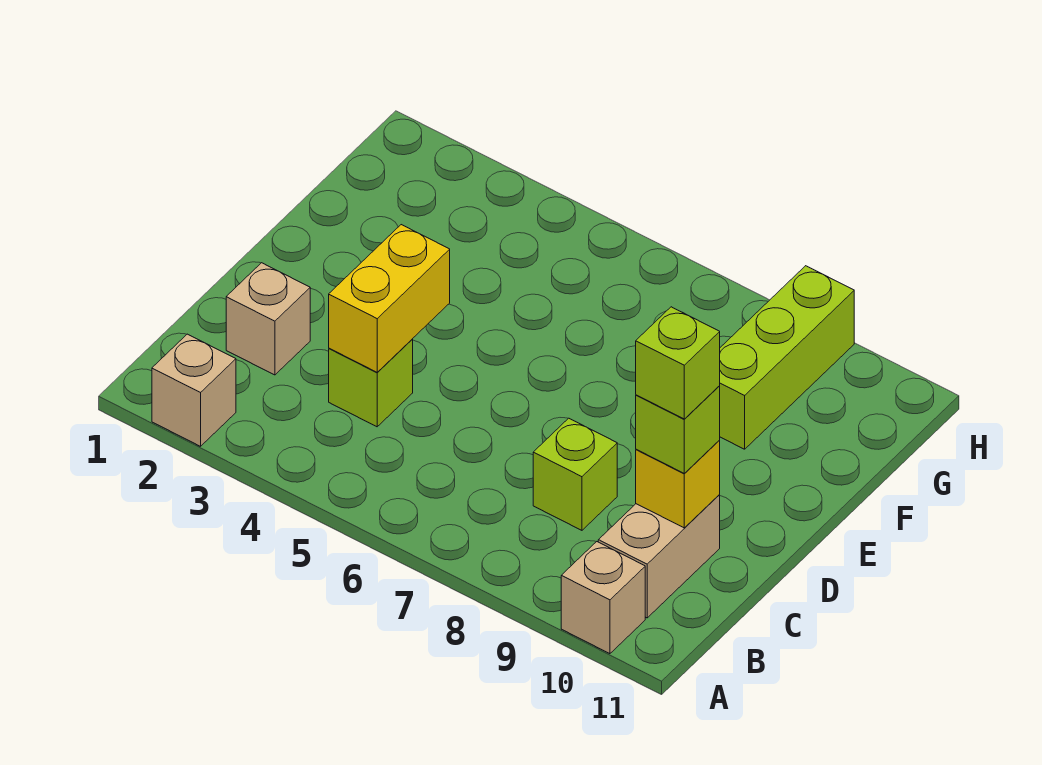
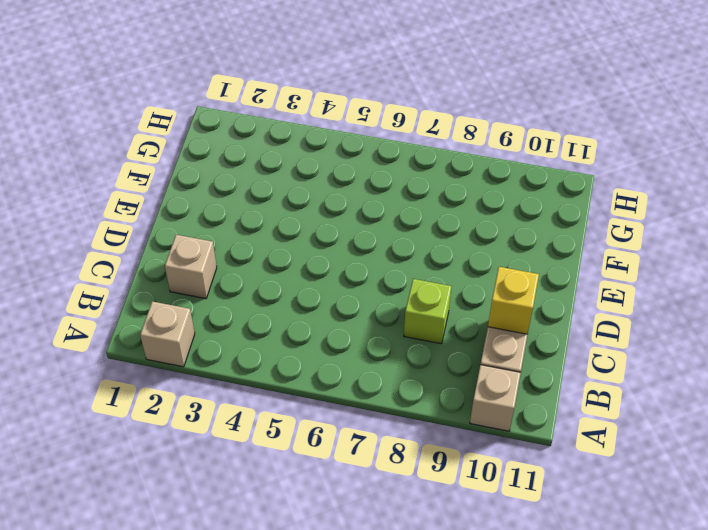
none -> lime brick C4 level 1
none -> lime brick F9:H9 level 1

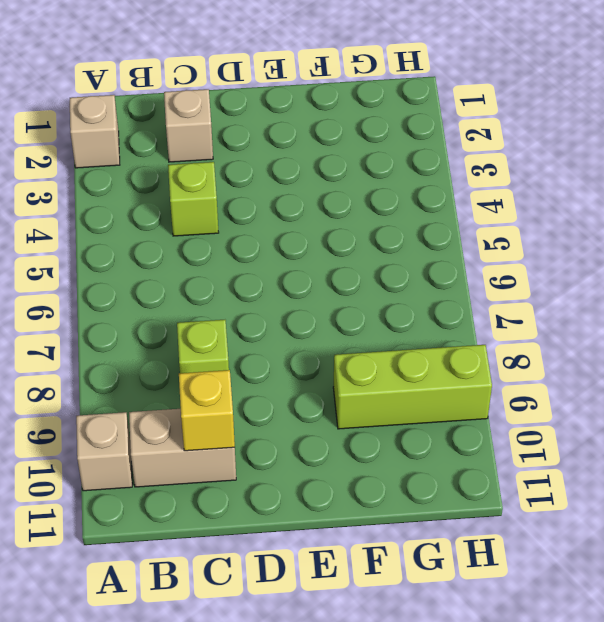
none -> yellow brick C4:D4 level 2
none -> lime brick C10 level 3

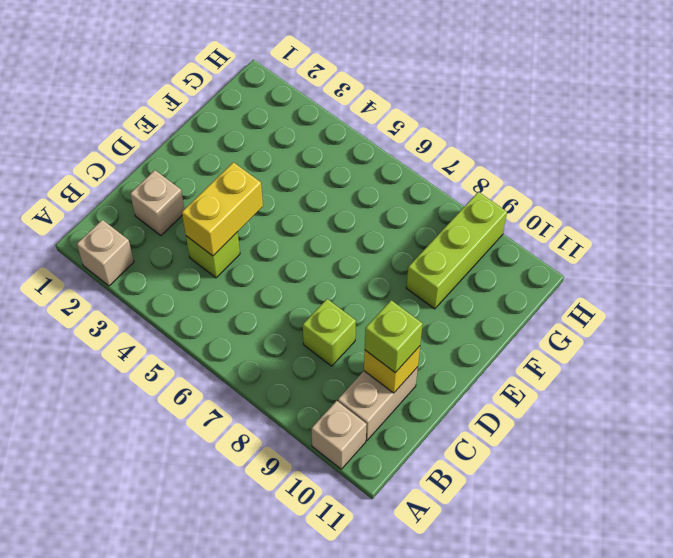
none -> lime brick C10 level 4

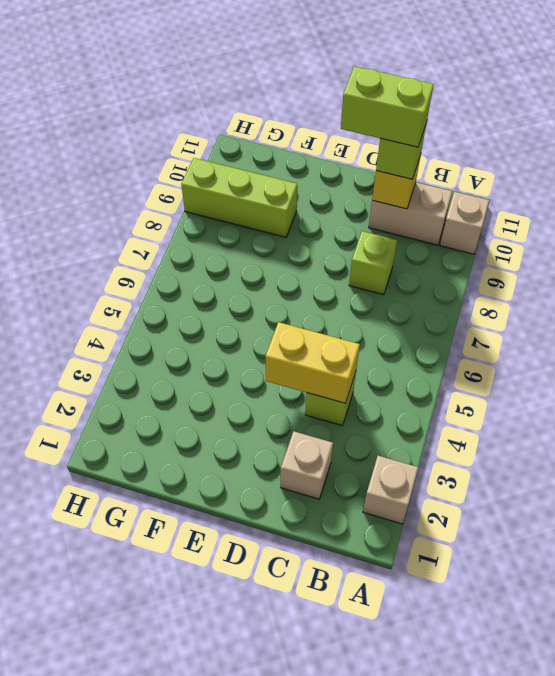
lime brick C10:D10 level 4 -> lime brick C10 level 4

